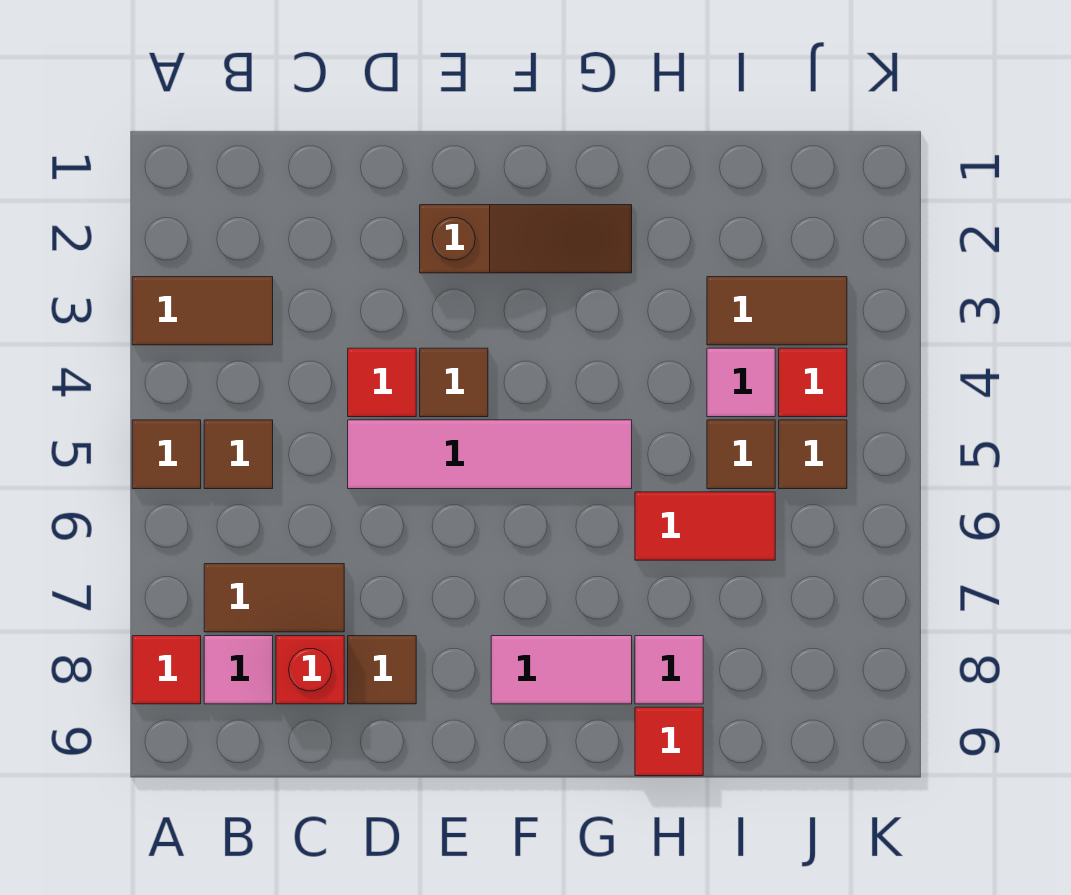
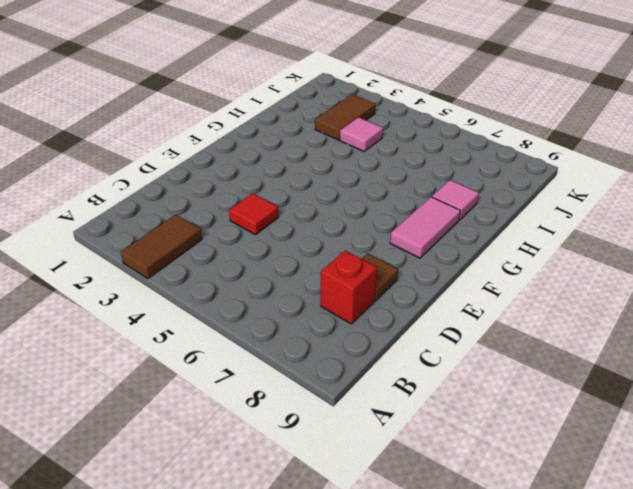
none -> brown tile A5 level 1
none -> red tile A8 level 1
none -> brown tile B5 level 1

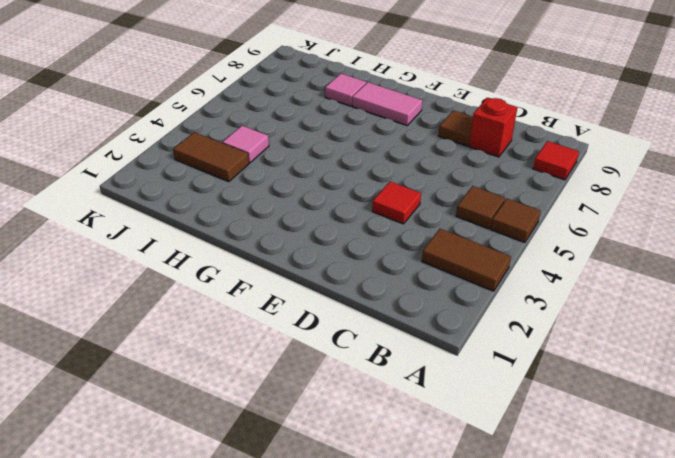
none -> brown tile B7:C7 level 1
none -> pink tile B8 level 1
none -> pink tile D5:G5 level 1

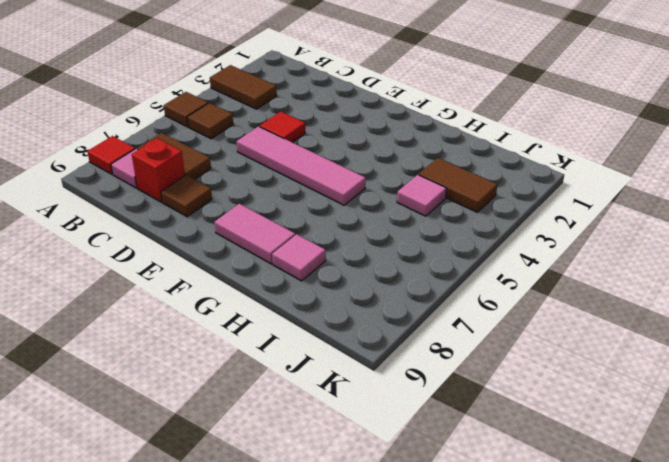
none -> brown slope E2:G2 level 1 top E
none -> brown tile E4 level 1
none -> red tile H6:I6 level 1

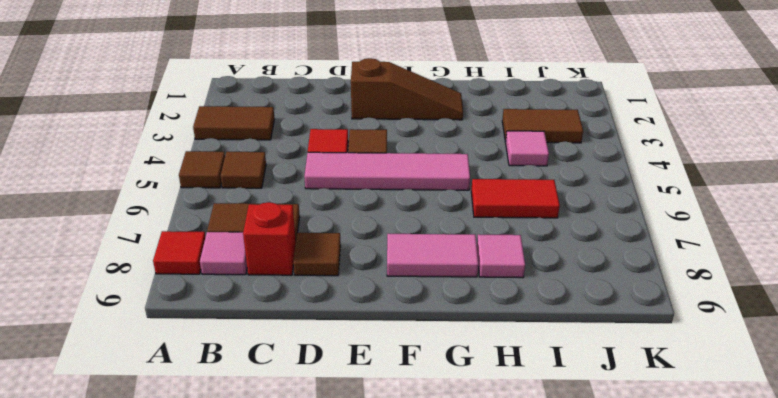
none -> red tile H9 level 1
none -> brown tile I5 level 1
none -> red tile J4 level 1

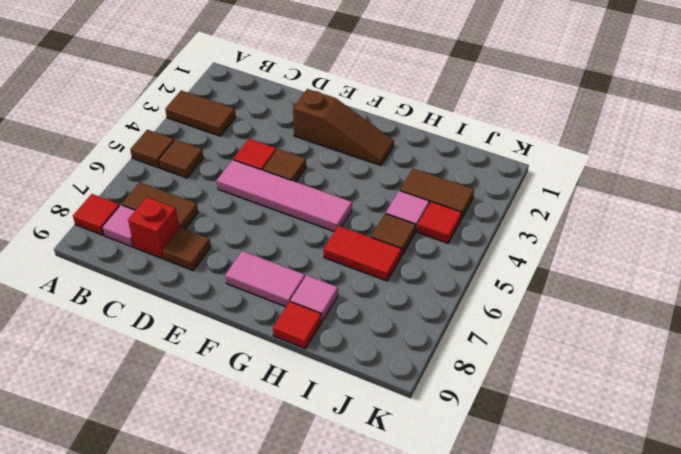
none -> brown tile J5 level 1

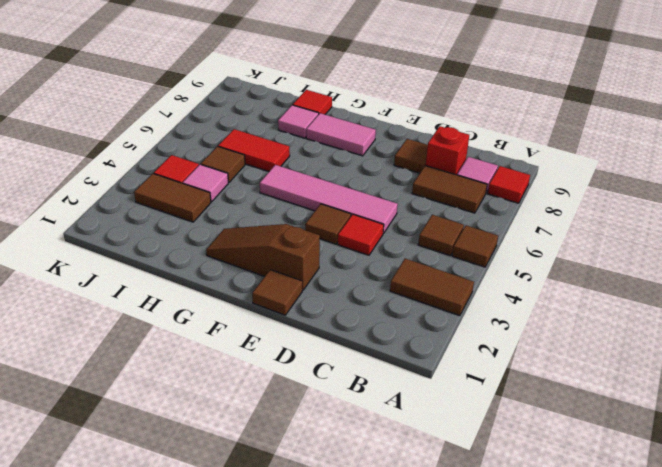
brown tile E1 level 1 -> brown tile J5 level 1

